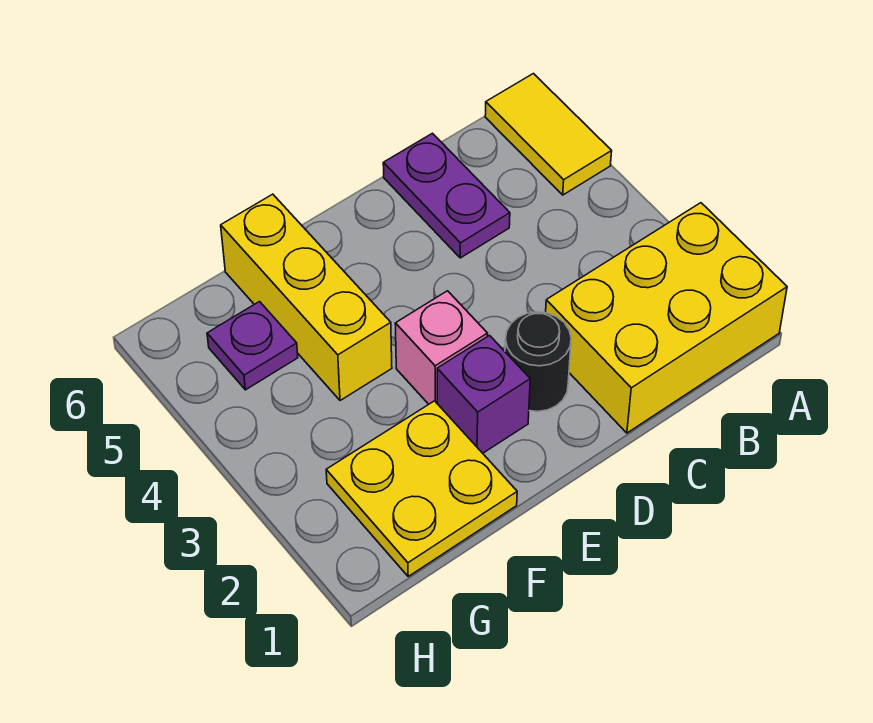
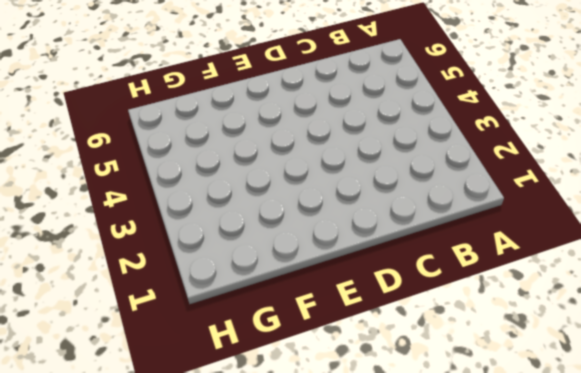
none -> yellow brick A1:C2 level 1
none -> yellow tile A5:A6 level 1

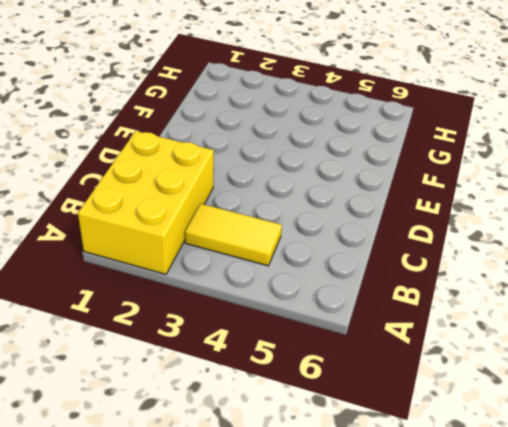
yellow tile B3:B4 level 1 -> yellow tile A5:A6 level 1
none -> purple plate C5:C6 level 1
none -> black round brick D2 level 1

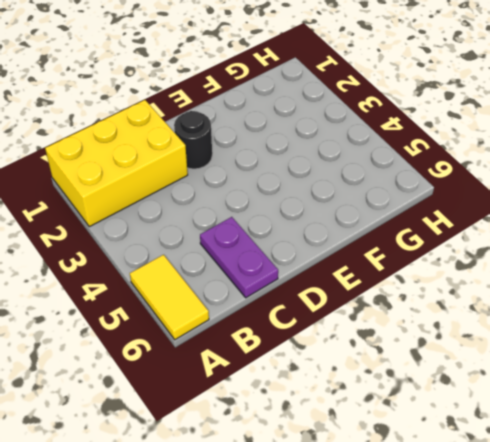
none -> purple brick E2 level 1
none -> pink brick E3 level 1

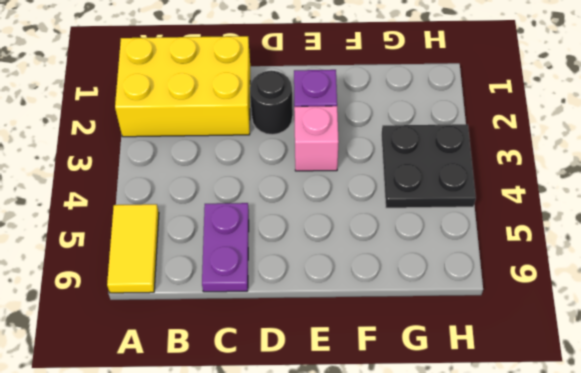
black plate G3:H4 level 1 -> none
none -> yellow plate F1:G2 level 1
none -> yellow brick F4:F6 level 1

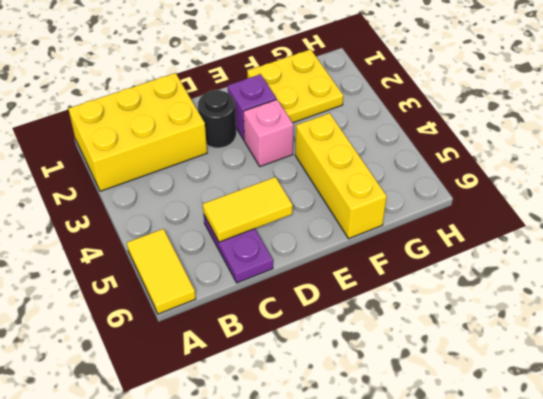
yellow tile C5:D5 level 2 -> none
none -> purple plate G5 level 1

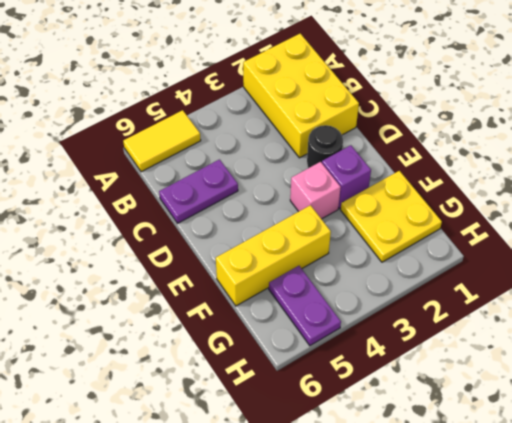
purple plate G5:H5 level 1 -> purple plate G5 level 1

